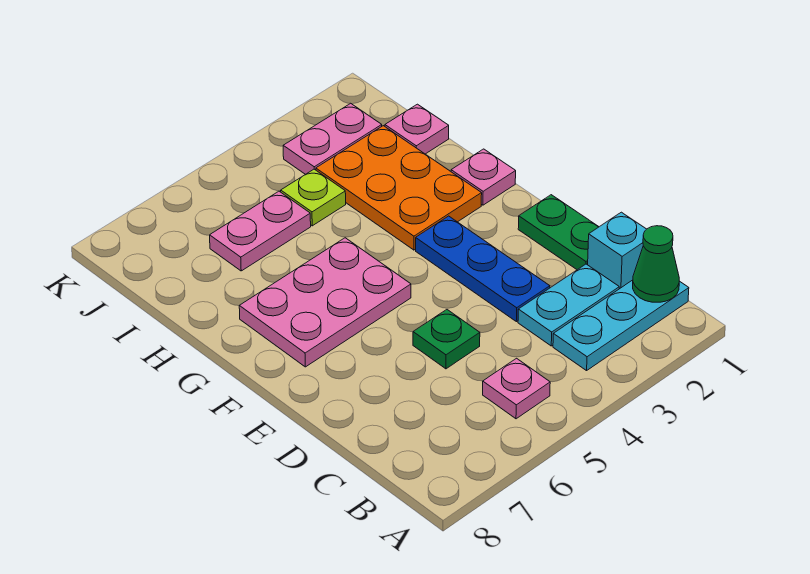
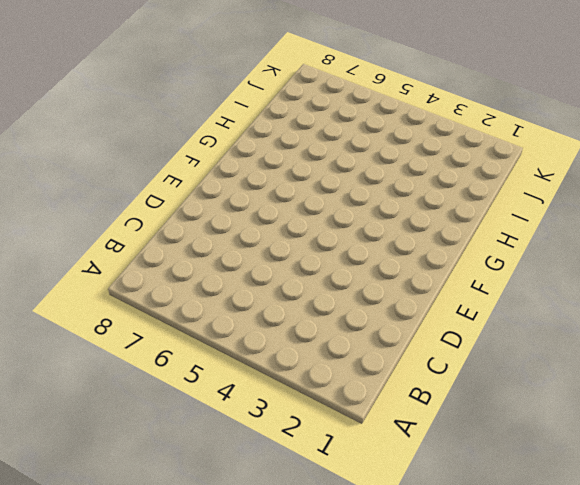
none -> cyan plate B1:B3 level 1
none -> pink plate B5 level 1
none -> cyan brick C1 level 1

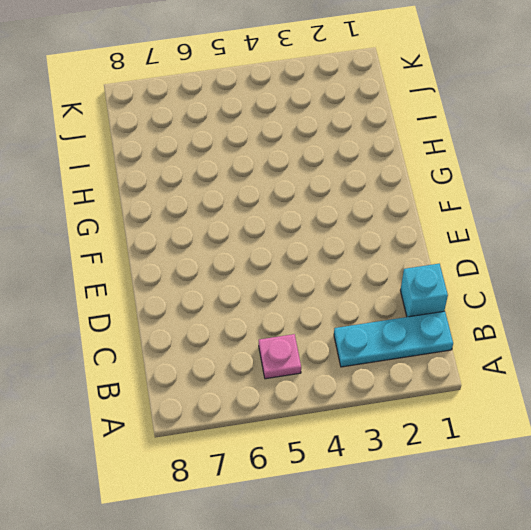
none -> cyan plate C2:C3 level 1
none -> green plate D1:E1 level 1
none -> blue plate D3:F3 level 1

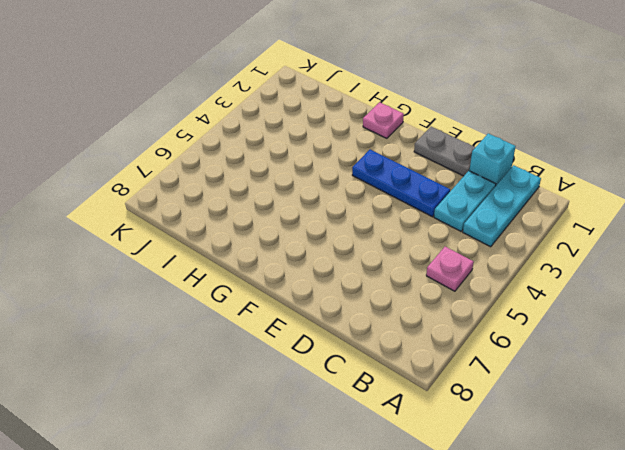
grey plate D1:E1 level 1 -> green plate D1:E1 level 1
none -> green plate D5 level 1
none -> pink plate F5:G7 level 1
none -> orange plate G2:I3 level 1

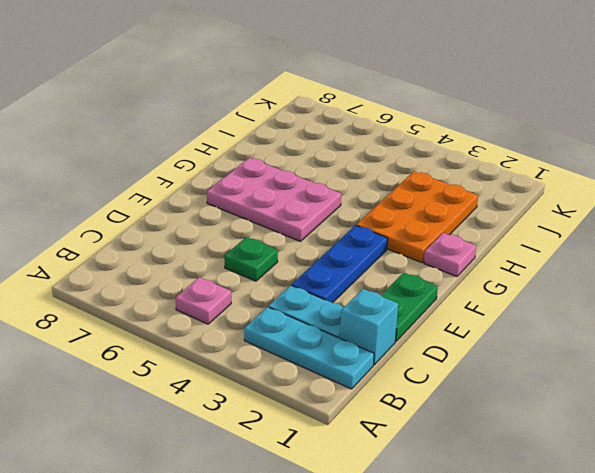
none -> pink plate I1 level 1
none -> lime plate I4 level 1
none -> pink plate I5:I6 level 1

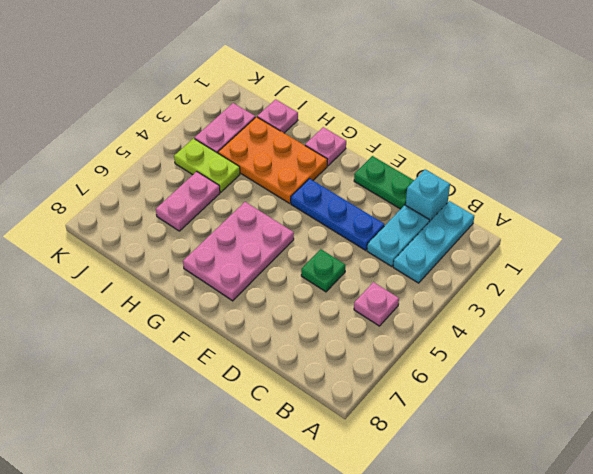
lime plate I4:J4 level 1 -> lime plate I4 level 1
none -> green cone B1 level 2

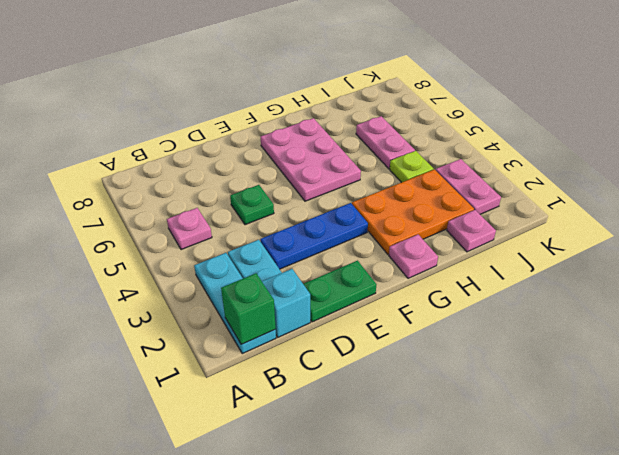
green brick B1 level 2 -> green cone B1 level 2

